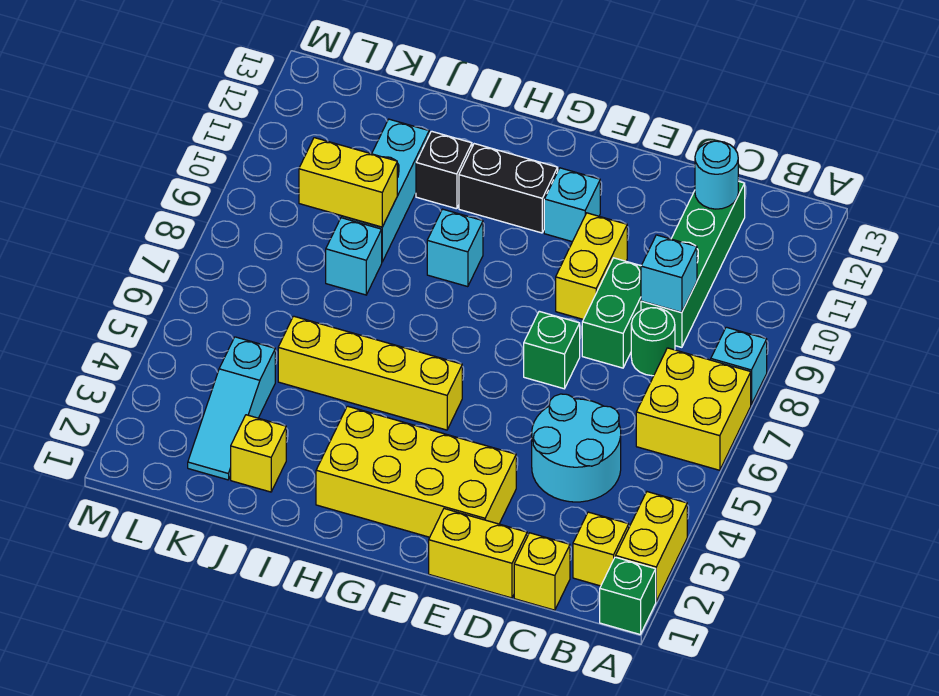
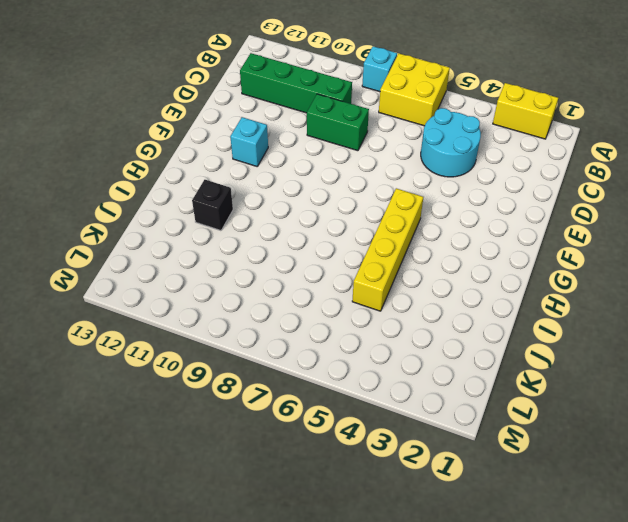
none -> green brick A1 level 1
none -> yellow brick B2 level 1
none -> yellow brick C1 level 1

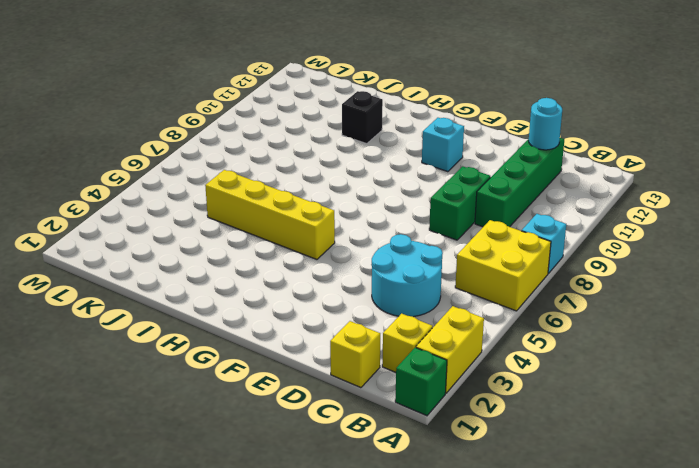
none -> green round brick C8 level 1
none -> yellow brick D1:E1 level 1
none -> yellow brick E2:H3 level 1

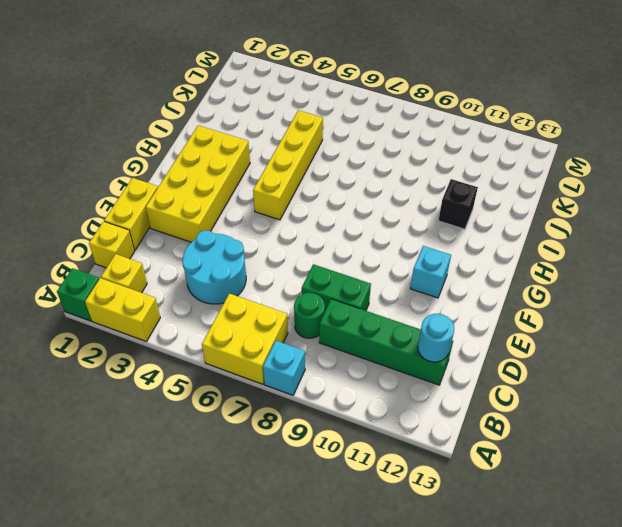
none -> green brick E7 level 1
none -> yellow brick E9:E10 level 1
none -> black brick G11:H11 level 1

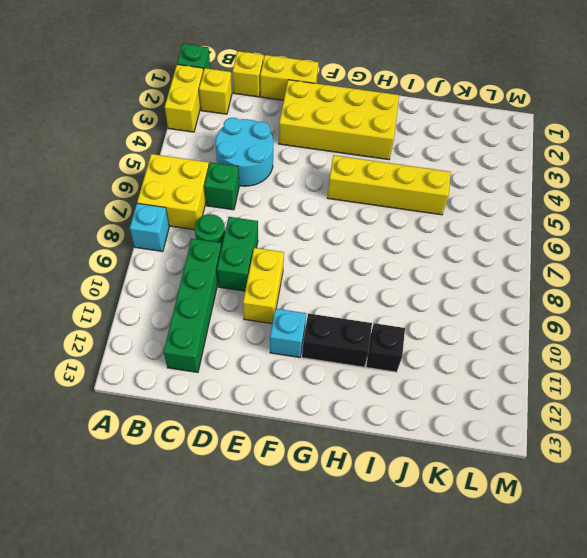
green brick C6 level 1 -> green brick E7 level 1
none -> cyan brick H9 level 1
none -> yellow brick J2 level 1
none -> cyan brick J8 level 1

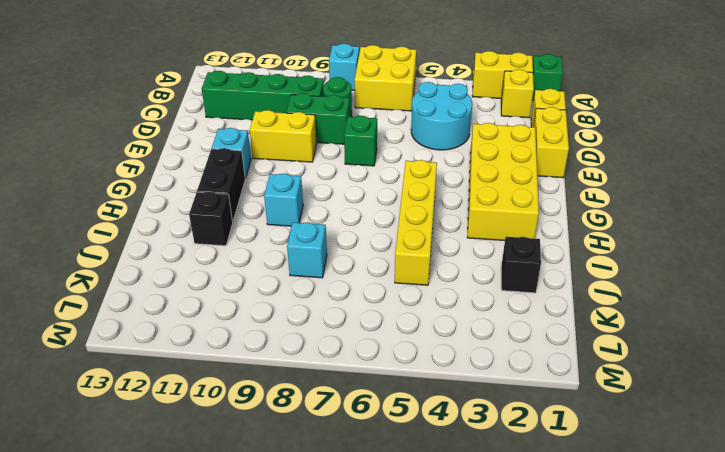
black brick J2 level 1 -> yellow brick J2 level 1
none -> cyan brick J9:J11 level 1
none -> cyan slope K2:K4 level 1 top 4
none -> cyan brick C9 level 2

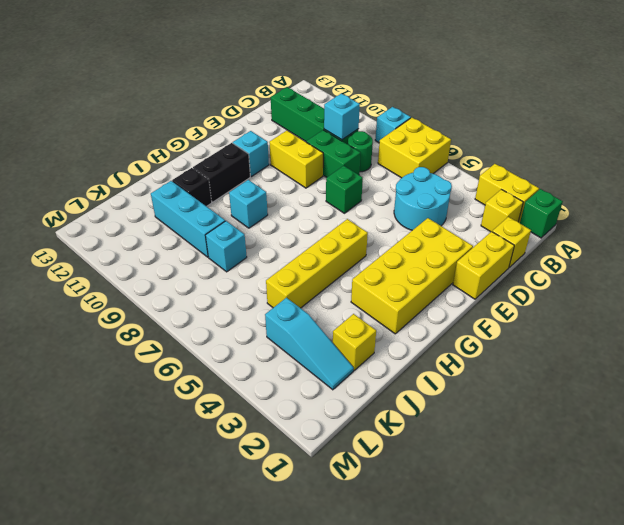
none -> cyan round brick C12 level 2
none -> yellow brick J9:K9 level 2

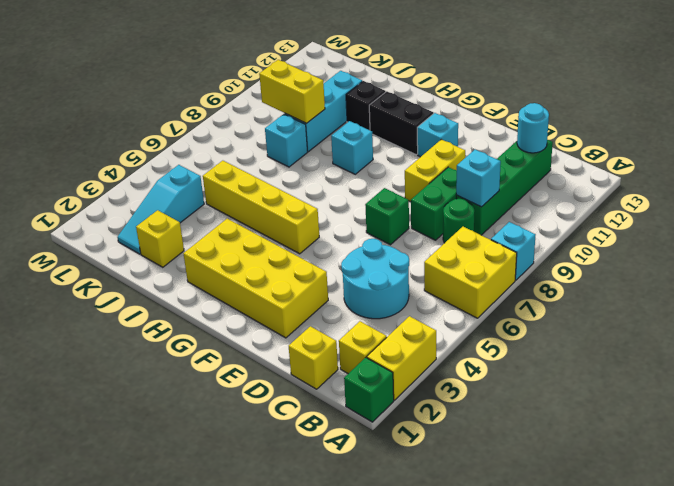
none -> yellow brick D1:E1 level 1

